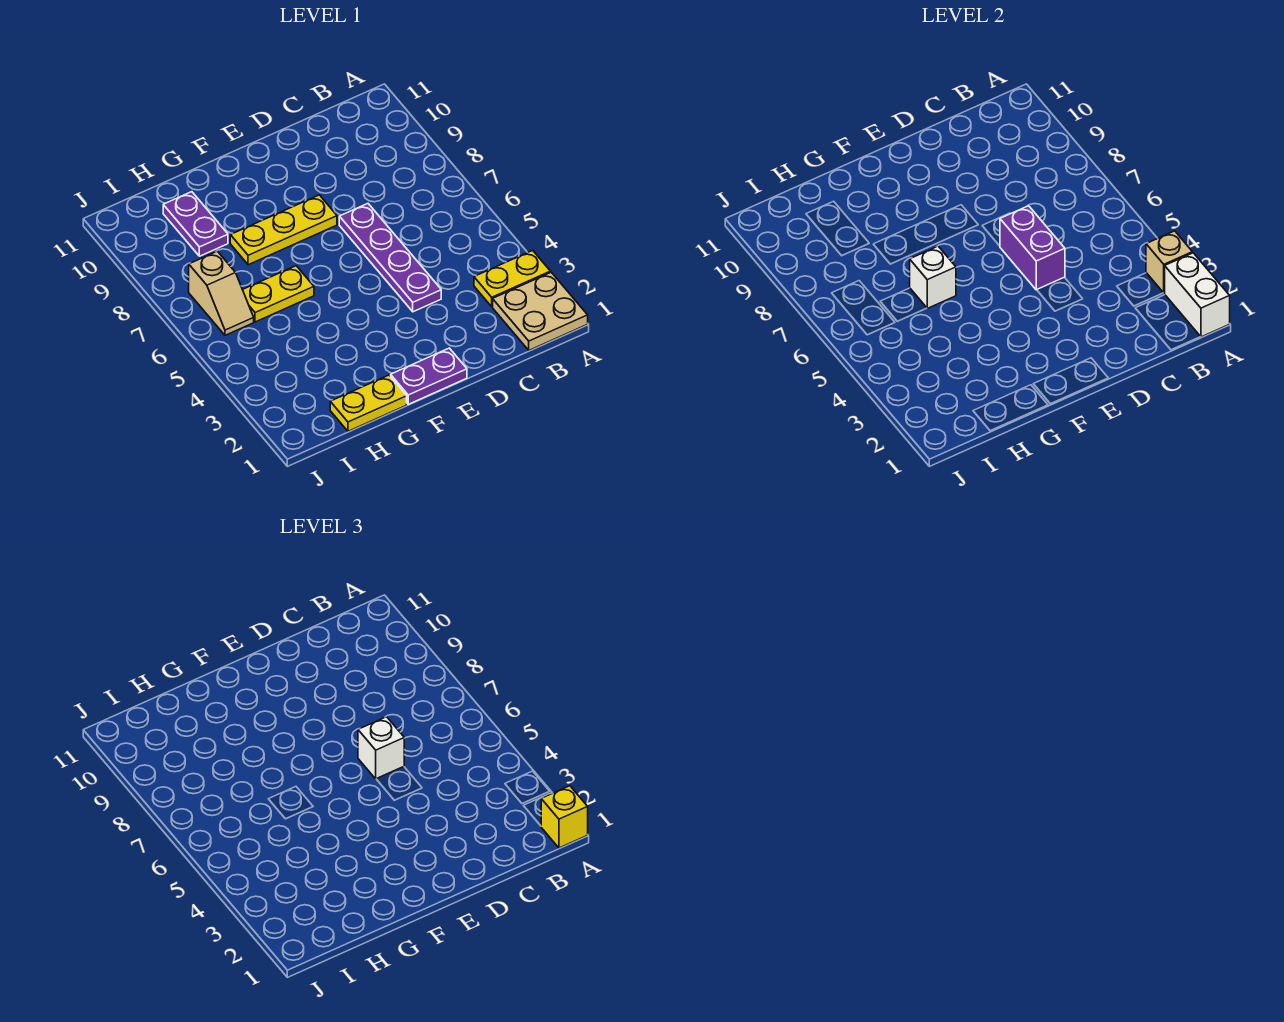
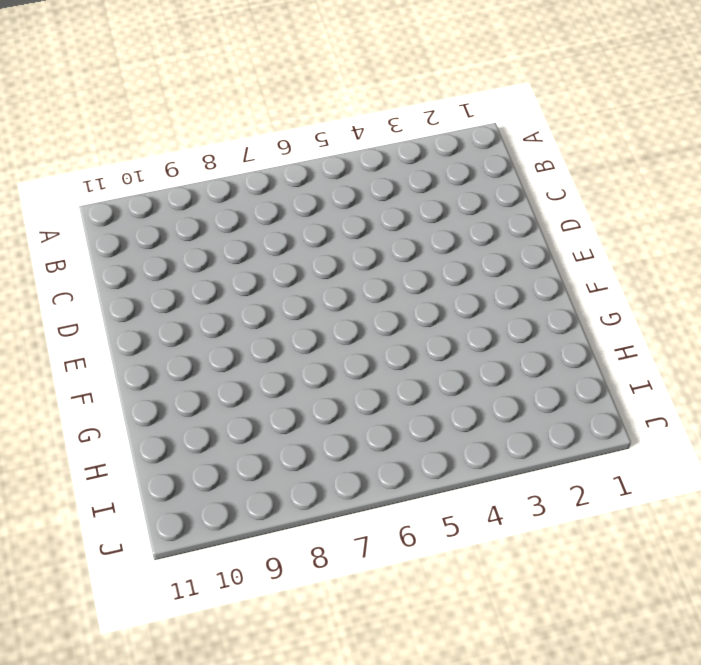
none -> tan plate A1:B2 level 1
none -> yellow plate A3:B3 level 1
none -> purple plate D4:D7 level 1

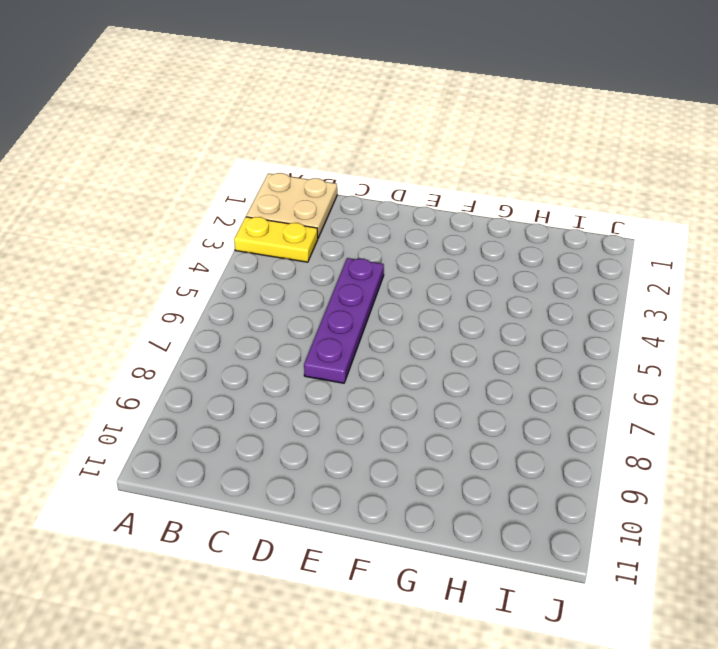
none -> purple plate E1:F1 level 1
none -> yellow plate E8:G8 level 1
none -> yellow plate G1:H1 level 1

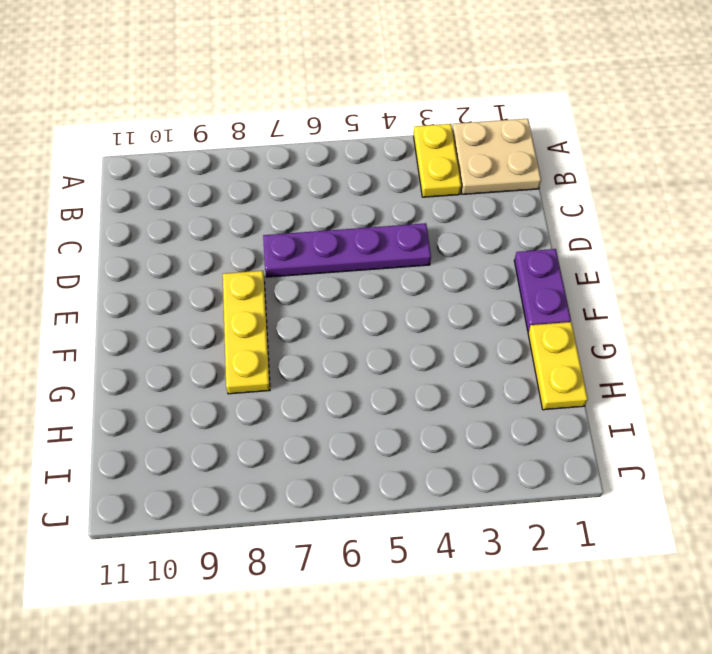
none -> yellow plate G6:H6 level 1
none -> purple plate H9:H10 level 1
none -> tan slope I6:I7 level 1 top 7

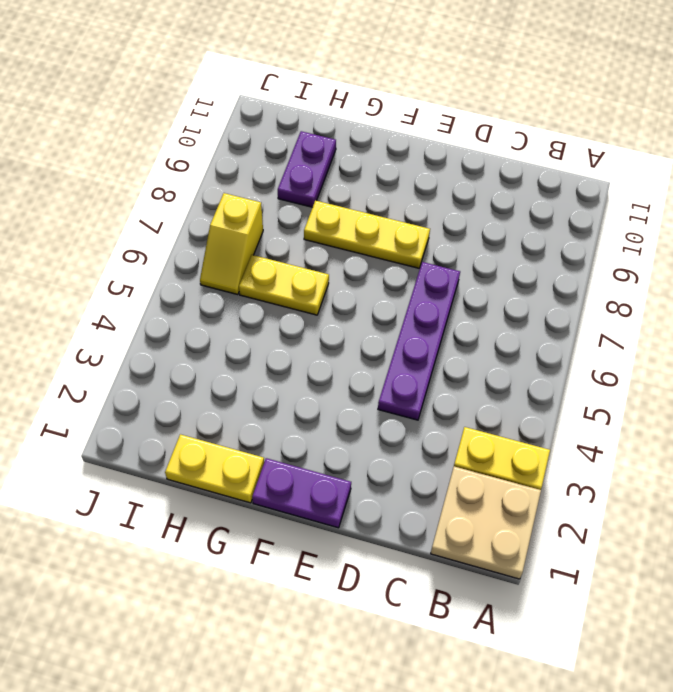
yellow slope I6:I7 level 1 top 7 -> tan slope I6:I7 level 1 top 7
none -> white brick A1:A2 level 2
none -> tan brick A3 level 2
none -> purple brick D5:D6 level 2

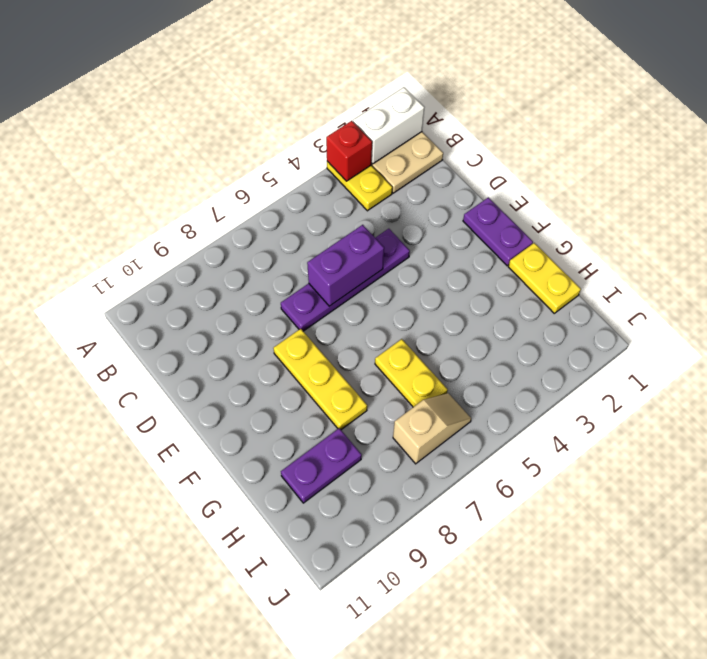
red brick A3 level 2 -> tan brick A3 level 2
none -> white brick G6 level 2
none -> yellow brick A1 level 3
none -> white brick D6 level 3

